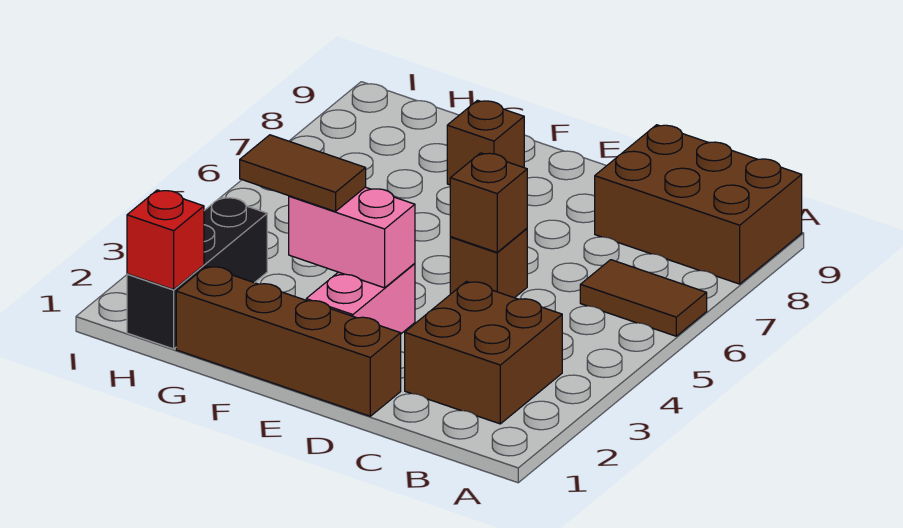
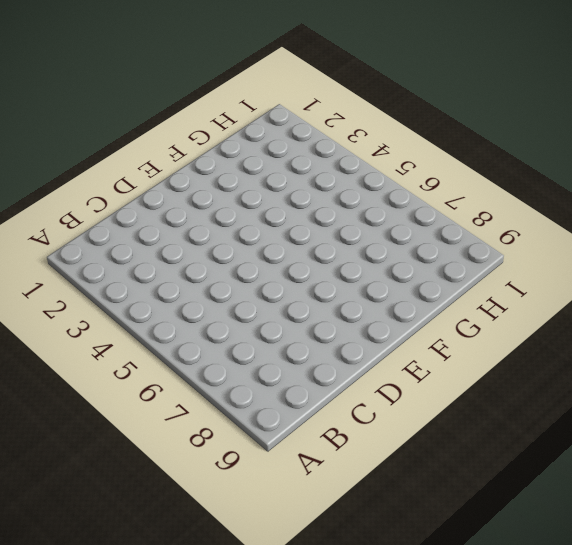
none -> brown tile A6:B6 level 1
none -> brown brick A8:C9 level 1
none -> brown brick B2:C3 level 1

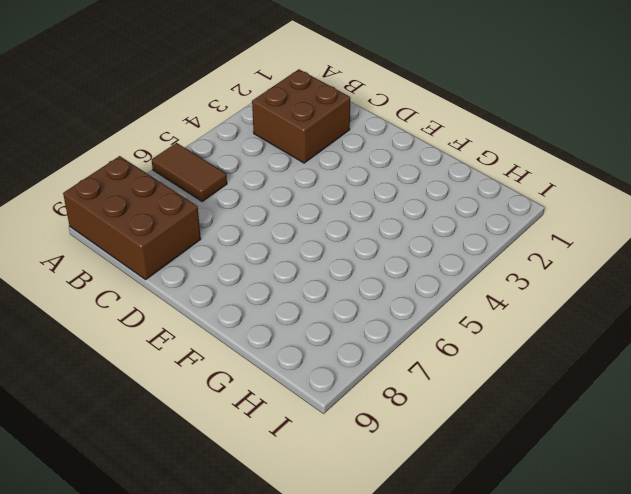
none -> brown brick D1:G1 level 1
none -> brown brick D5 level 1
none -> pink brick E2:E3 level 1

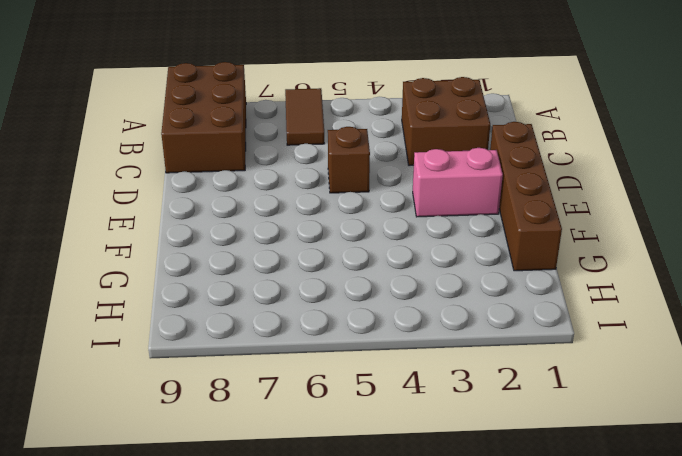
none -> brown brick F8 level 1
none -> black brick H1:H3 level 1
none -> brown brick D5 level 2

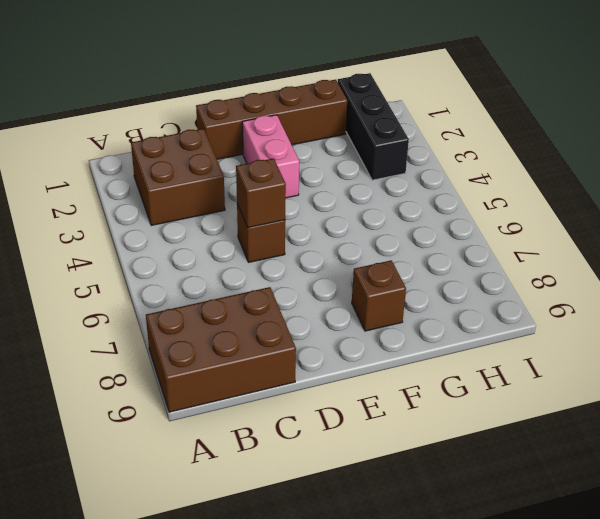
none -> brown tile A6:B6 level 1
none -> pink brick E3:F3 level 2
none -> red brick H1 level 2

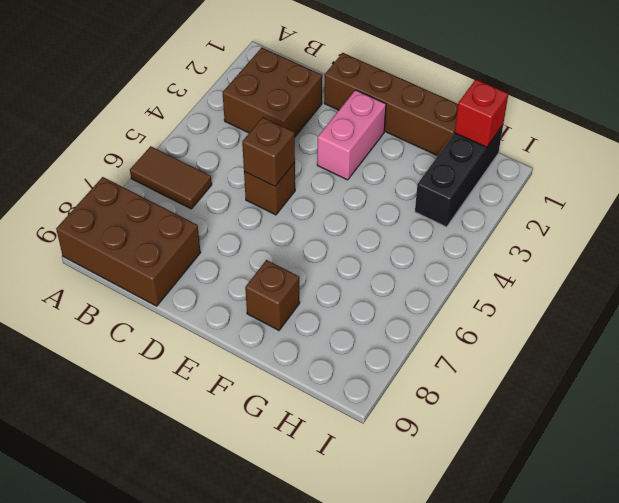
none -> pink brick E3:F3 level 2
none -> brown tile F3:G3 level 3

